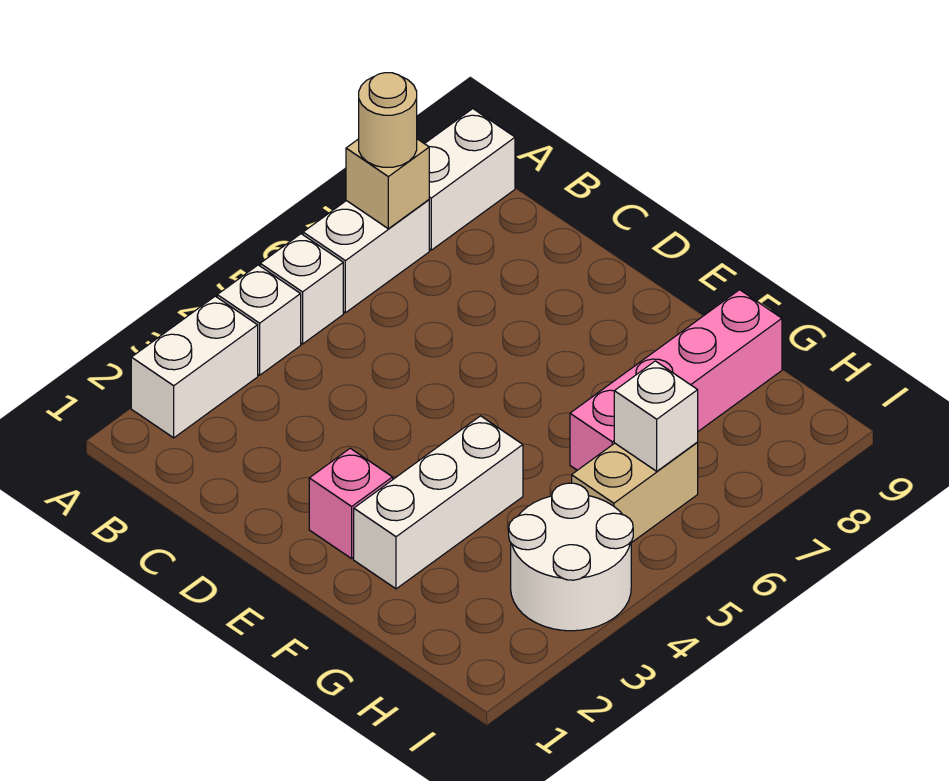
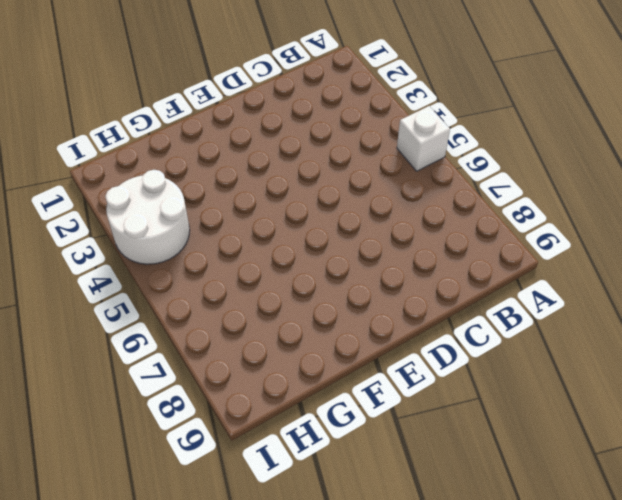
none -> white brick A2:A3 level 1
none -> white brick A4 level 1
none -> white brick A6:A7 level 1

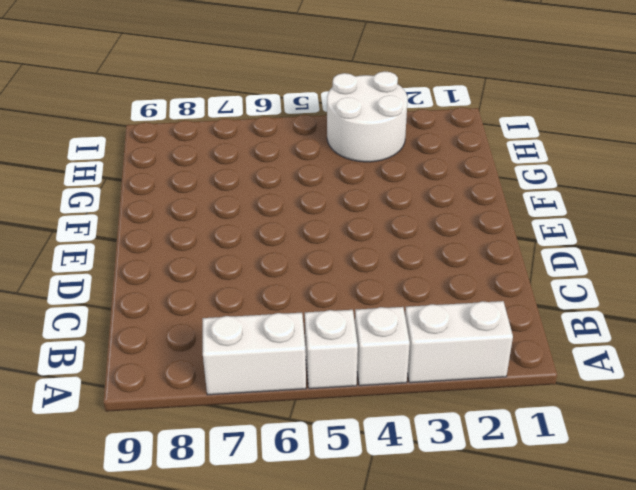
none -> white brick A8:A9 level 1
none -> pink brick E2 level 1
none -> white brick F2:F4 level 1

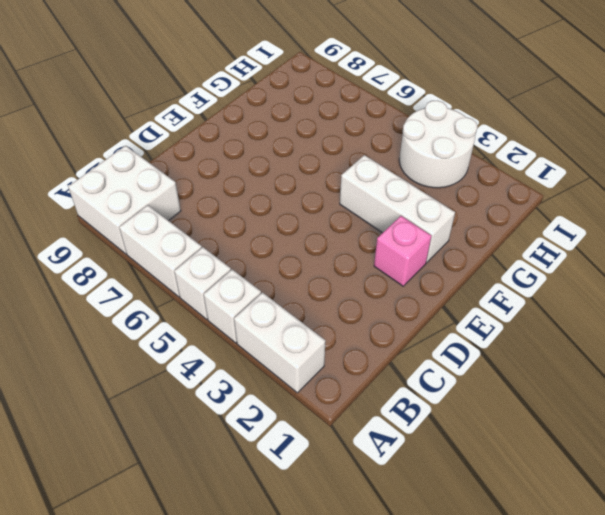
white brick A8:B9 level 1 -> white brick A8:A9 level 1
none -> pink brick G6:G9 level 1
none -> tan brick H5:H6 level 1
none -> tan brick A7 level 2

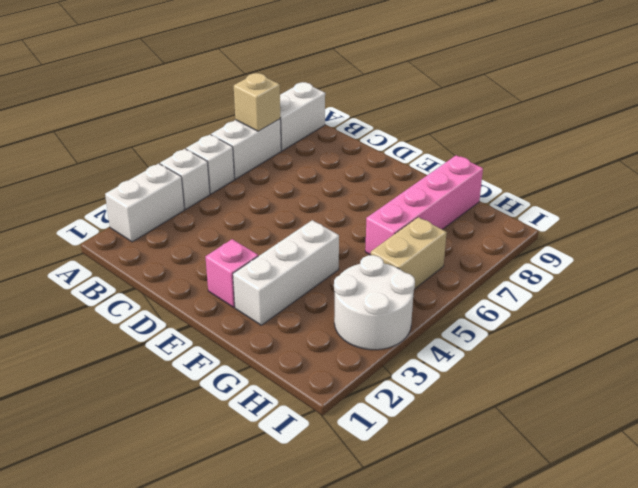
none -> white brick H6 level 2
none -> tan round brick A7 level 3

